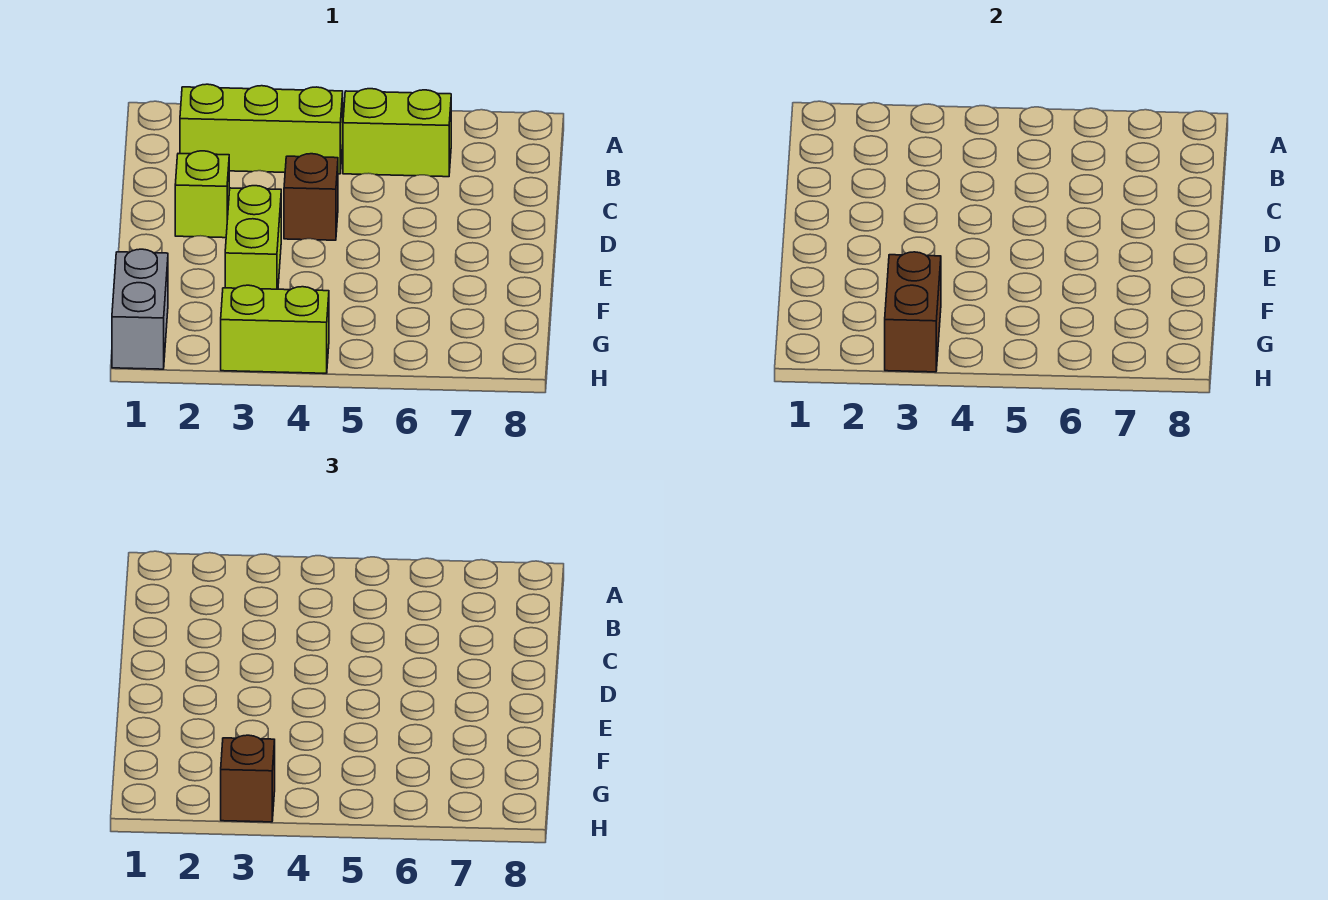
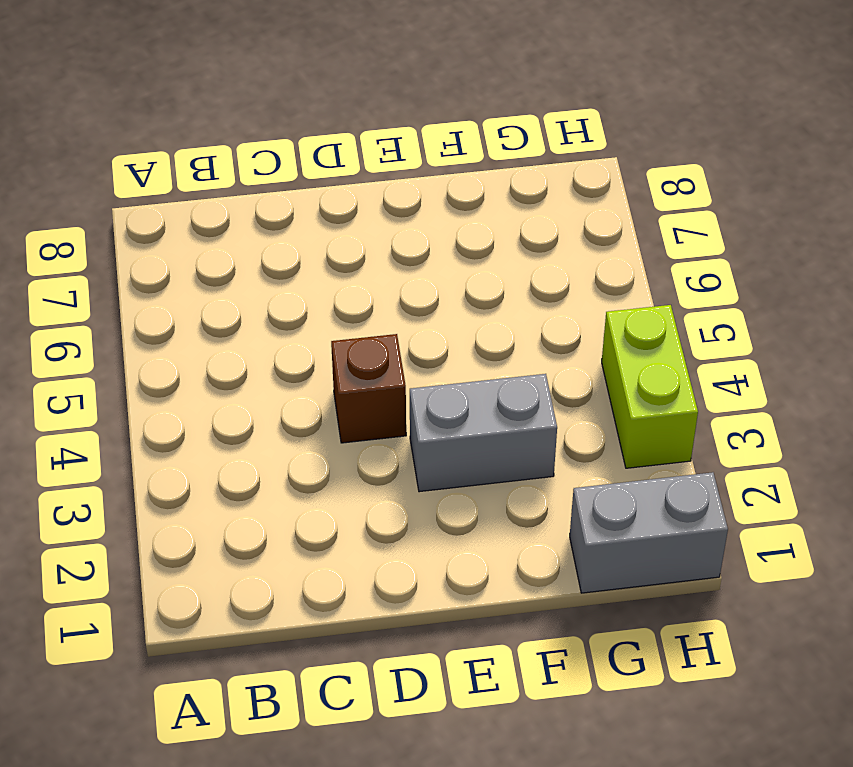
grey brick E3:F3 level 1 -> lime brick E3:F3 level 1
none -> lime brick B2:B4 level 1
none -> lime brick B5:B6 level 1

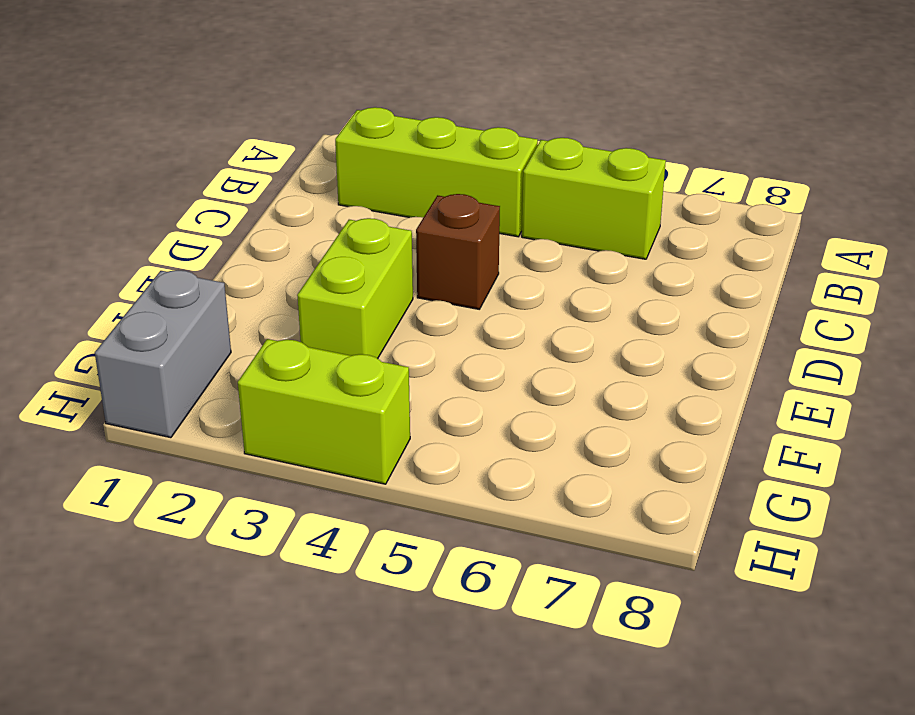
none -> lime brick D2 level 1
none -> brown brick G3:H3 level 2

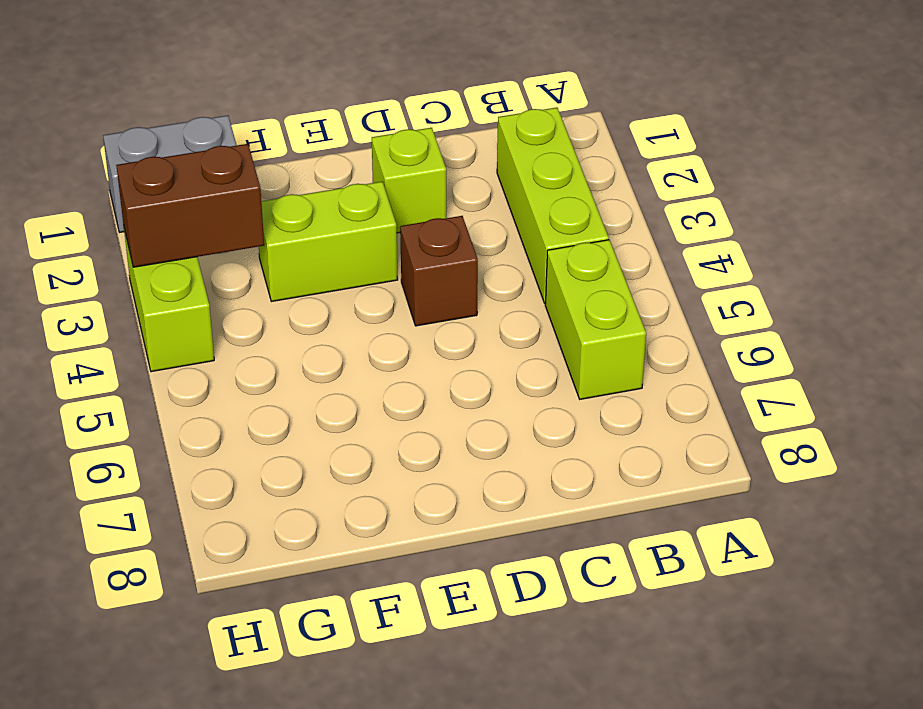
none -> brown brick H3 level 3

